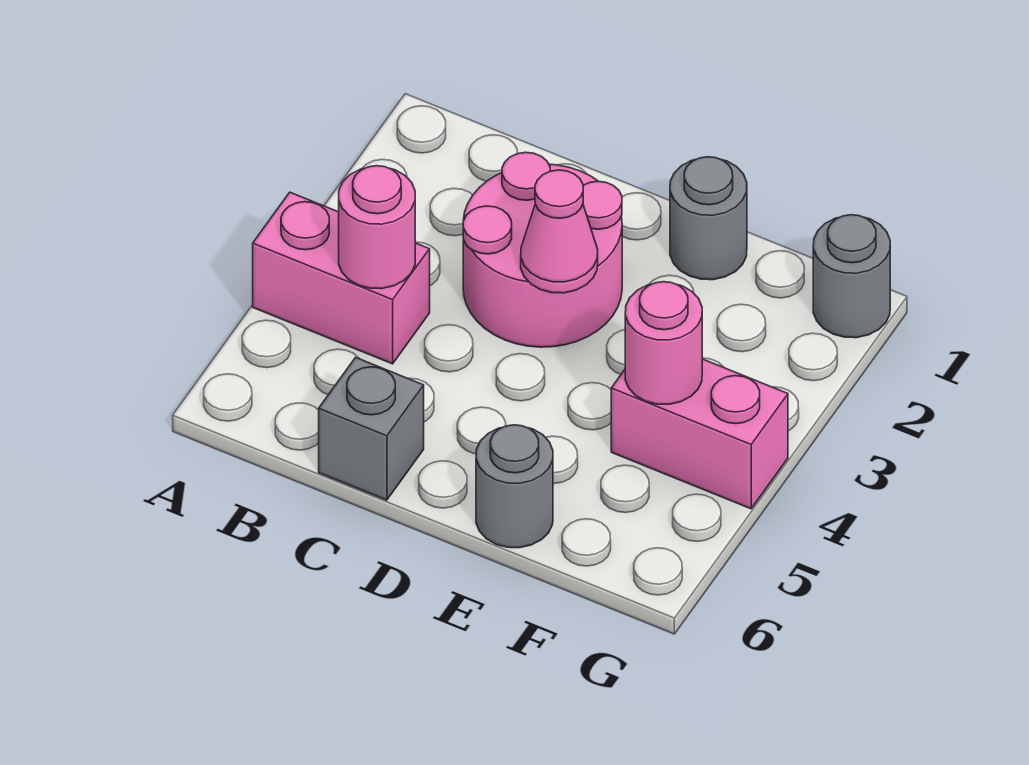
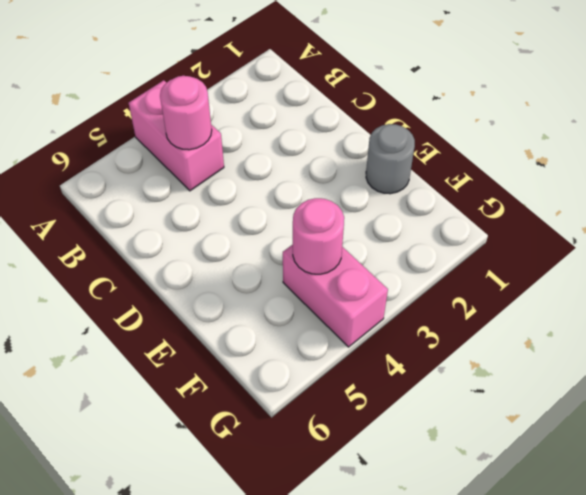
none -> pink round brick C2:D3 level 1
none -> grey brick C6 level 1

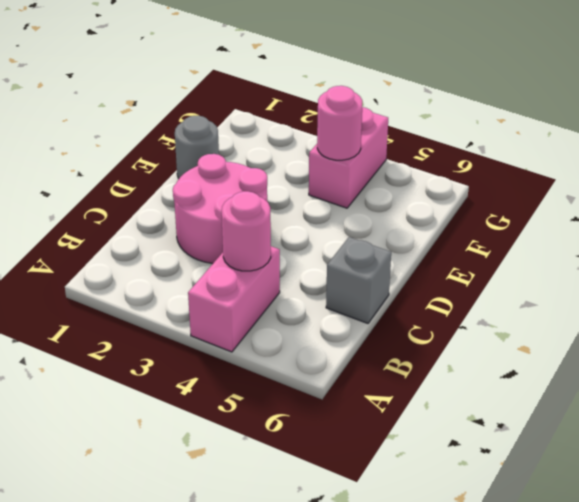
none -> grey round brick E6 level 1
none -> grey round brick G1 level 1

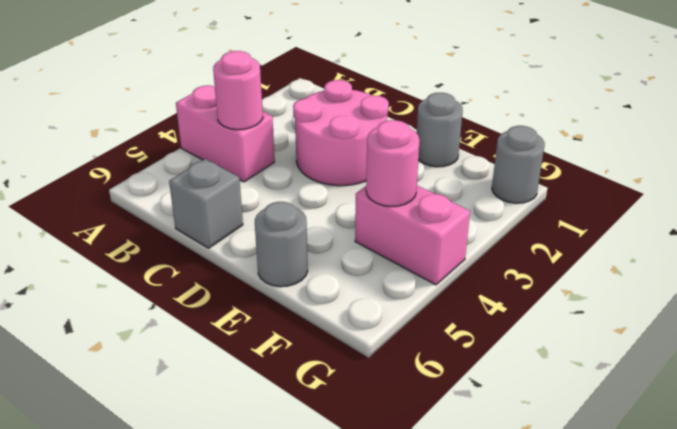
none -> pink cone D3 level 2

